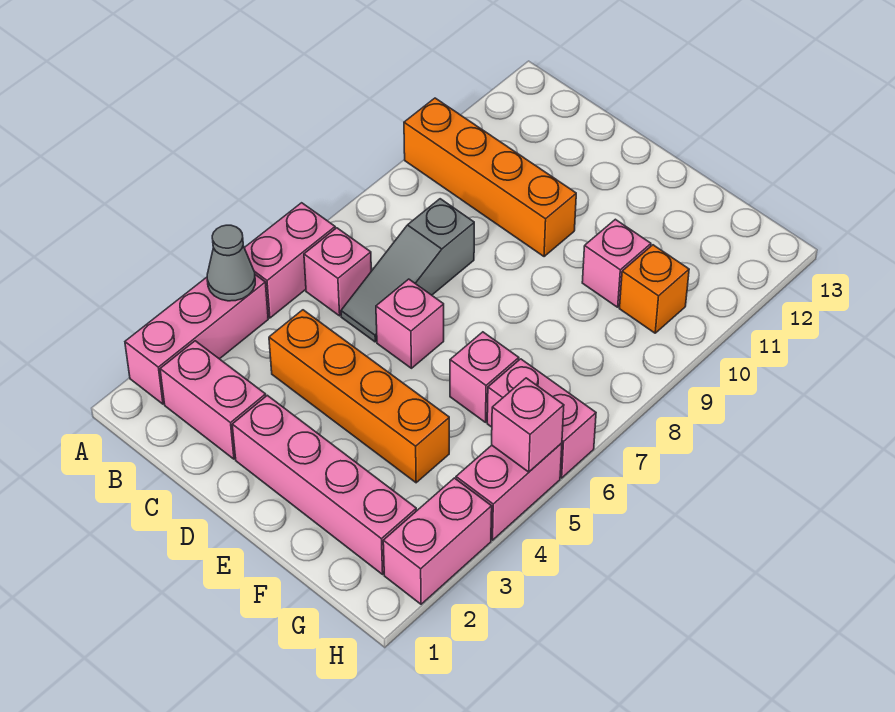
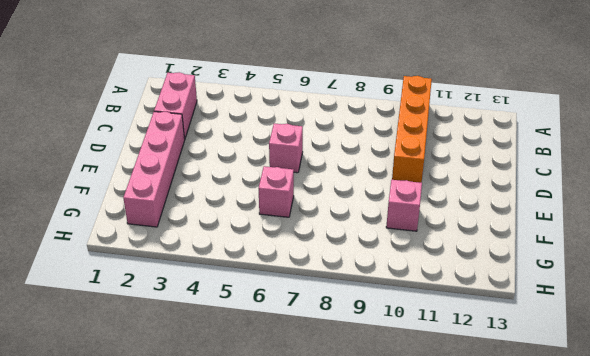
none -> pink brick A2:A4 level 1
none -> pink brick A5:A6 level 1
none -> pink brick B6 level 1

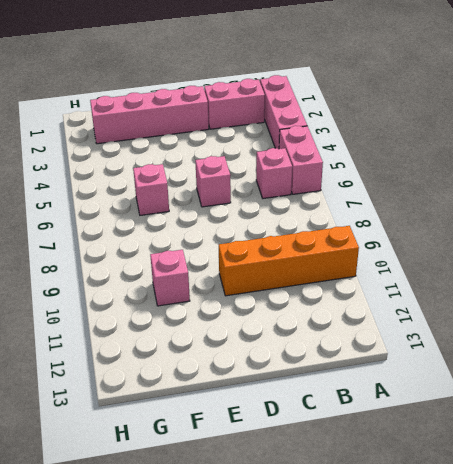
none -> orange brick C4:F4 level 1
none -> grey slope C6:C8 level 1 top 8
none -> pink brick G6:H6 level 1

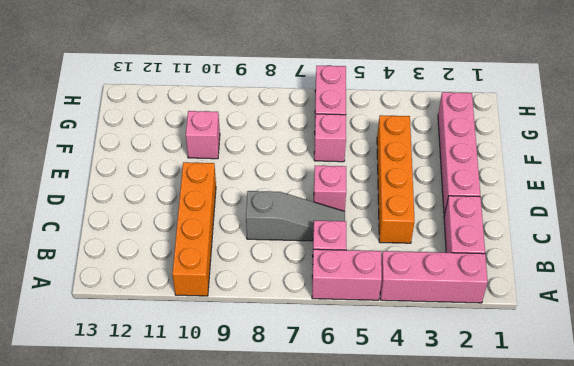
none -> orange brick G10 level 1
none -> pink brick H2:H3 level 1
none -> pink brick H4:H5 level 1

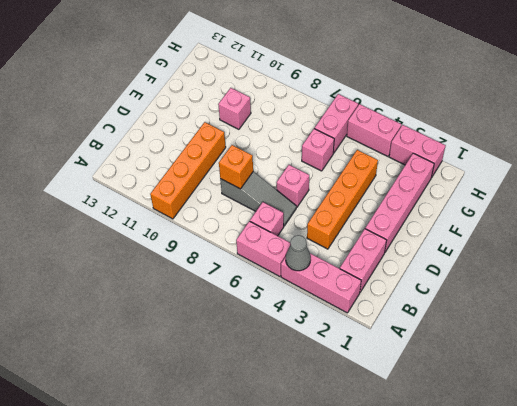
orange brick C8 level 2 -> orange brick G10 level 1
none -> pink brick H5 level 2

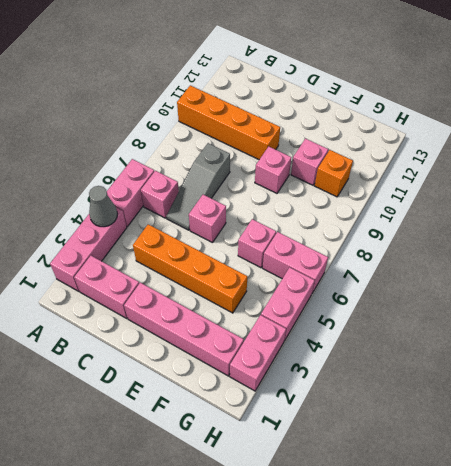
pink brick E9 level 1 -> pink brick H5 level 2

